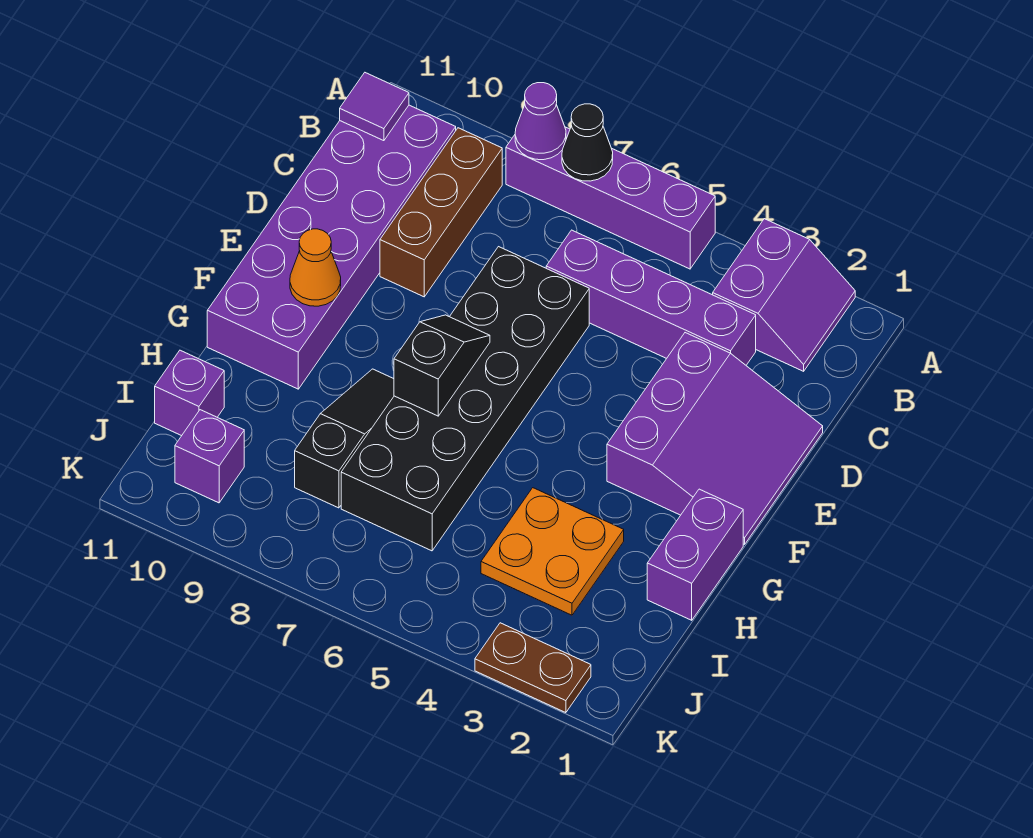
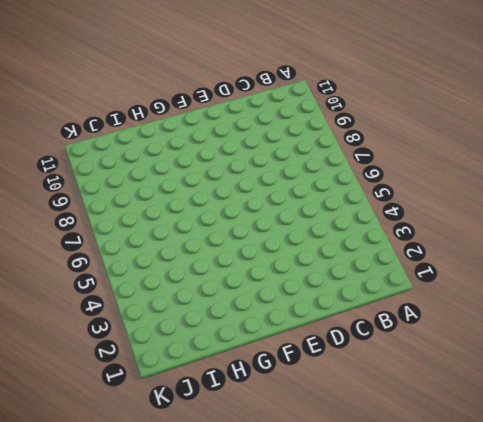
none -> purple slope A2:B3 level 1 top 3
none -> purple brick A5:A8 level 1
none -> brown brick B9:D9 level 1

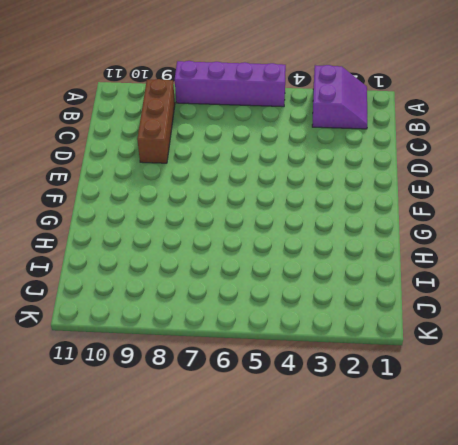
none -> purple brick B10:G11 level 1
none -> purple brick C3:C6 level 1
none -> purple slope D1:F3 level 1 top 3

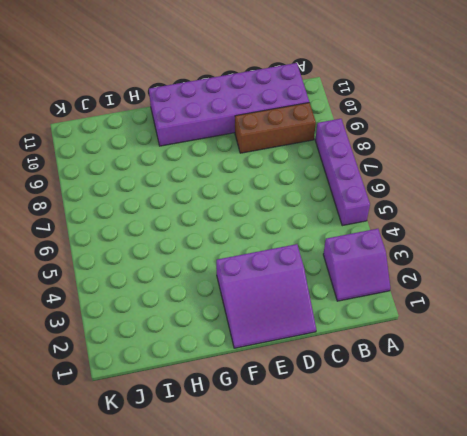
none -> purple brick C3:C6 level 1
none -> black brick D6:I7 level 1
none -> purple brick G1:H1 level 1

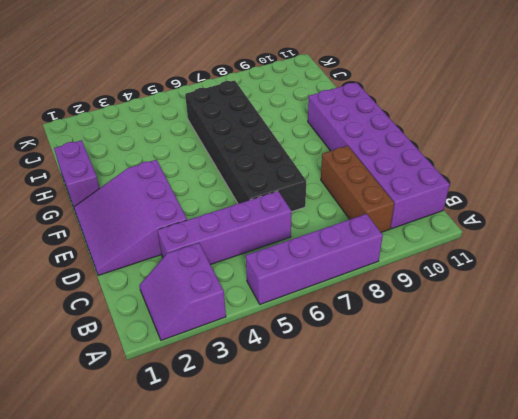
none -> black slope G8:I8 level 1 top I
none -> orange plate H3:I4 level 1
none -> purple brick I11 level 1

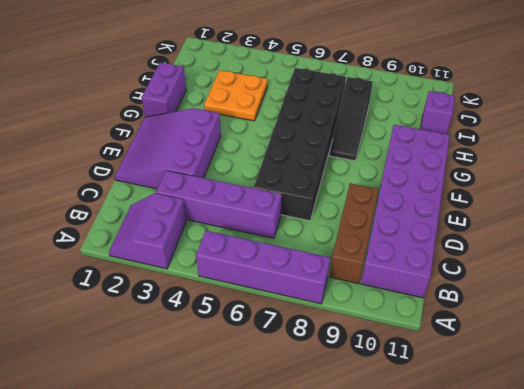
none -> purple brick J10 level 1
none -> brown plate K2:K3 level 1
none -> black cone A7 level 2

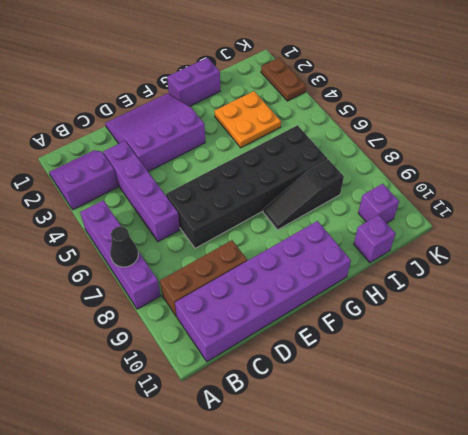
none -> purple cone A8 level 2
none -> purple tile B11 level 2
none -> black slope F7:G7 level 2 top G

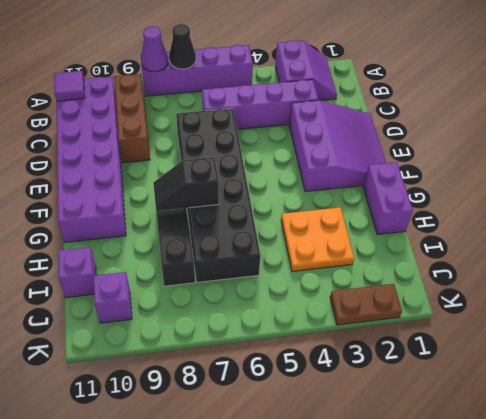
black slope G7:G8 level 2 top 7 -> black slope F7:G7 level 2 top G
none -> orange cone F10 level 2

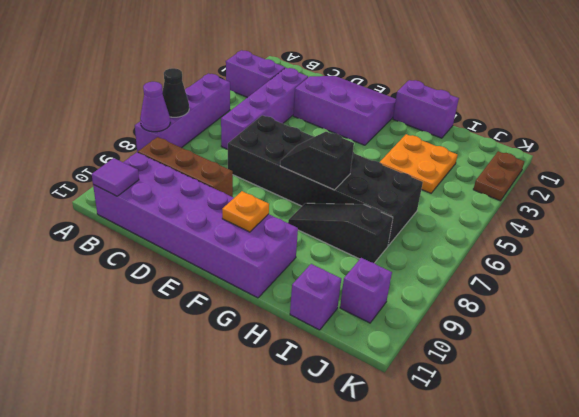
orange plate F10 level 2 -> orange cone F10 level 2

